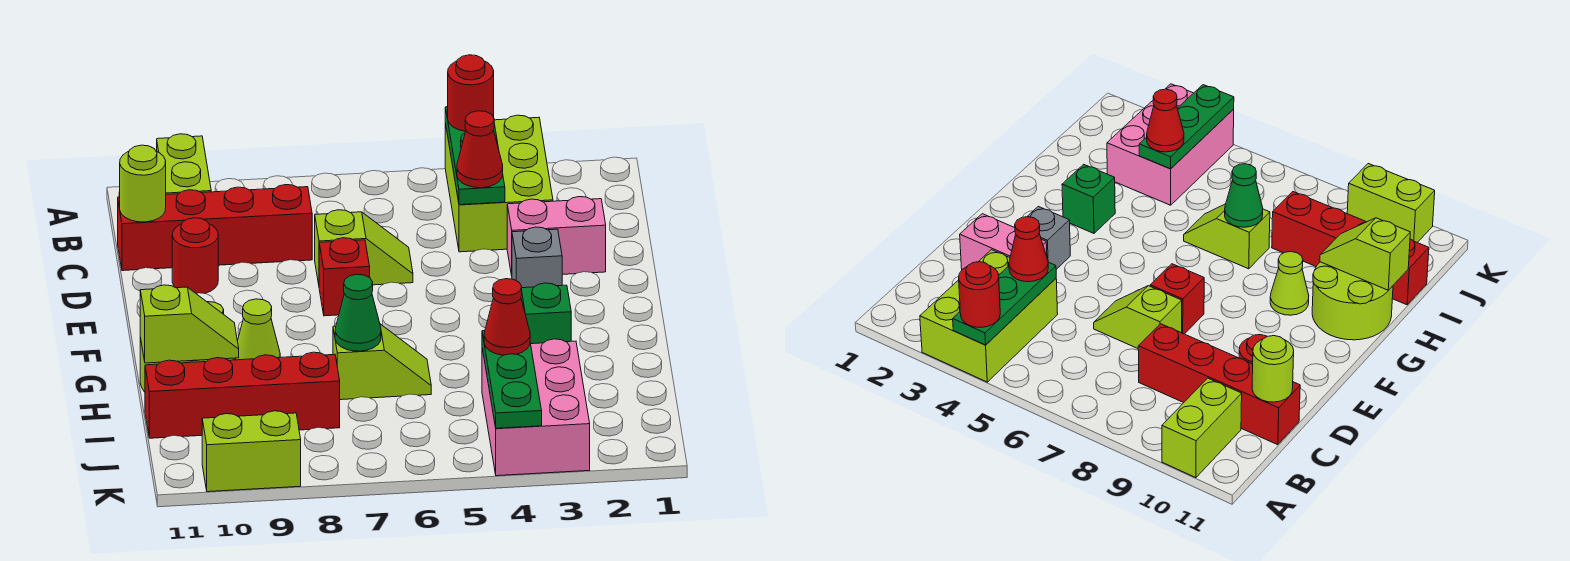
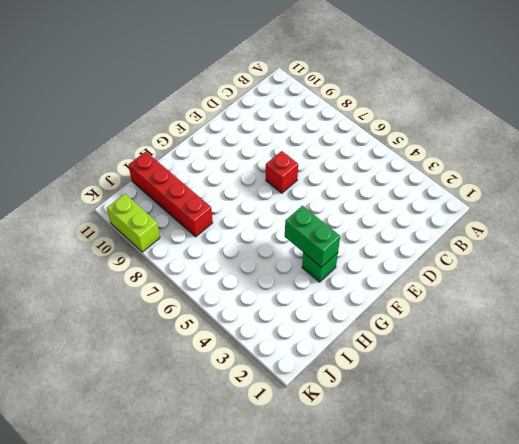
green brick G3:G4 level 2 -> none
none -> lime brick A3:C4 level 1
none -> lime brick A10:B10 level 1
none -> red brick C8:C11 level 1

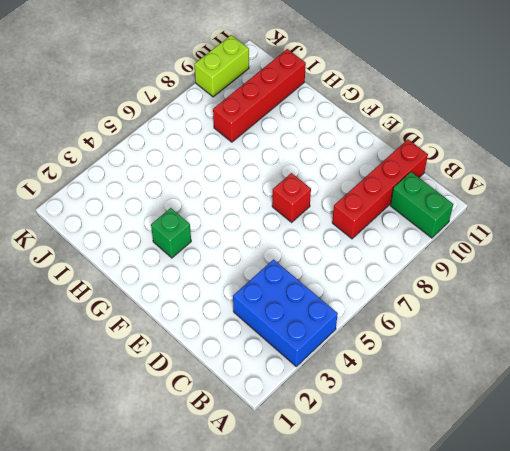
blue brick A3:C4 level 1 -> lime brick A3:C4 level 1
green brick A10:B10 level 1 -> lime brick A10:B10 level 1
none -> pink brick D2:D3 level 1
none -> lime slope D6:D7 level 1 top 7
none -> red round brick D10 level 1

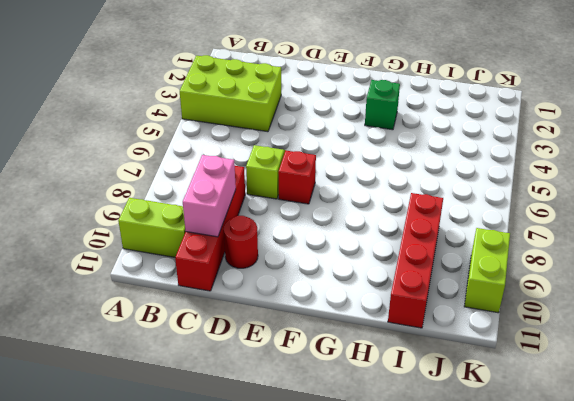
pink brick C9:C10 level 2 -> pink brick D2:D3 level 1
none -> grey brick E3 level 1
none -> lime cone G9 level 1
none -> lime round brick G10:H11 level 1

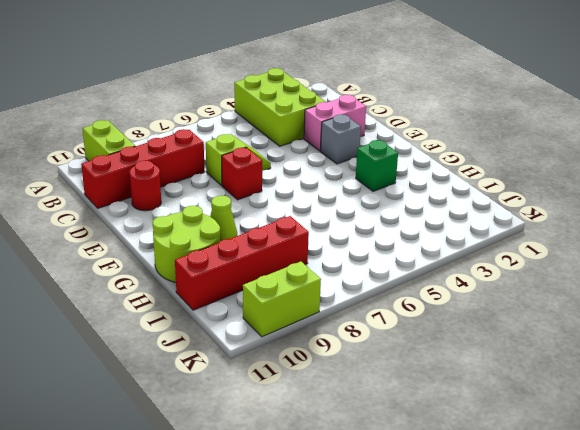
none -> lime slope H6:H7 level 1 top 7
none -> pink brick I3:K4 level 1
none -> green plate A4:C4 level 2

